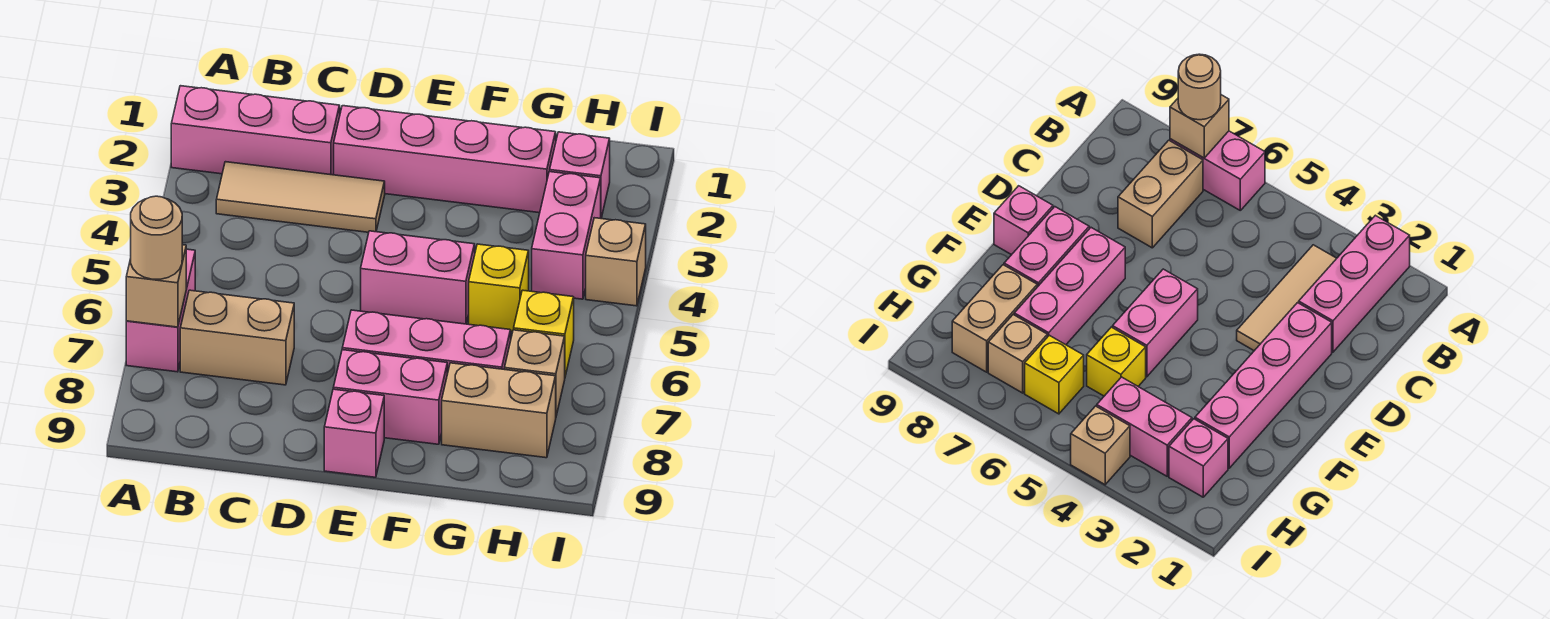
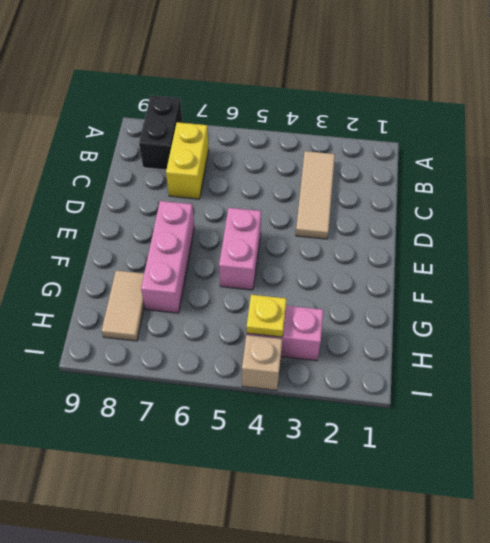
black brick A8:B8 level 1 -> none
yellow brick B7:C7 level 1 -> tan brick B7:C7 level 1
tan tile G8:H8 level 1 -> tan brick G8:H8 level 1
yellow plate H4 level 2 -> none
none -> pink brick A2:C2 level 1
none -> pink brick A6:A7 level 1
none -> pink brick D2:G2 level 1

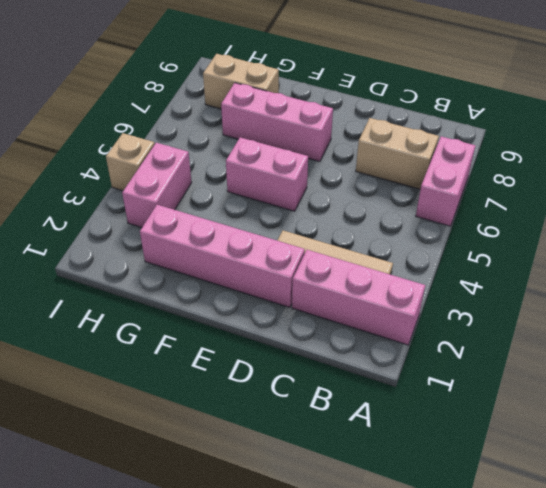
none -> pink brick E8:F8 level 1
none -> pink brick E9 level 1
none -> yellow brick G5 level 1

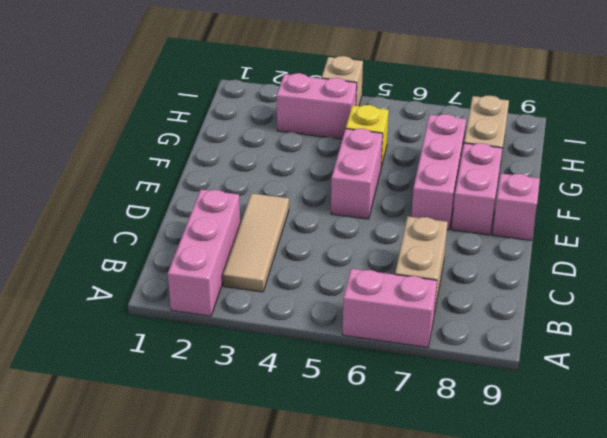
none -> pink brick D2:G2 level 1
none -> pink brick H2 level 1
none -> yellow brick H6 level 1

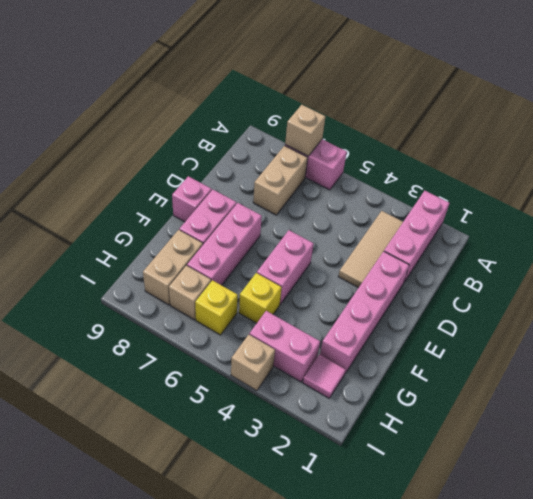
pink tile H2 level 1 -> pink brick H2 level 1
none -> tan round brick A7 level 3

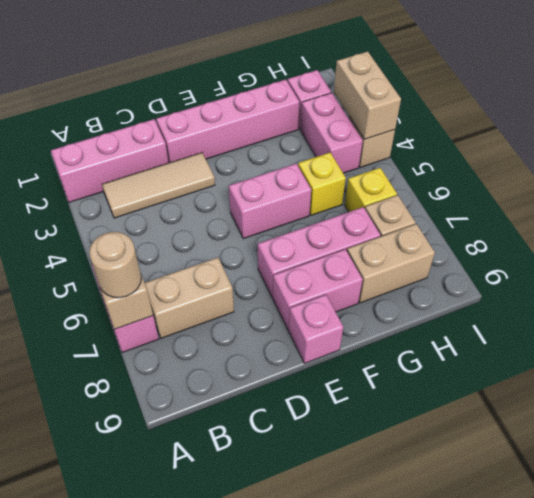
tan brick I3:I4 level 2 -> none

